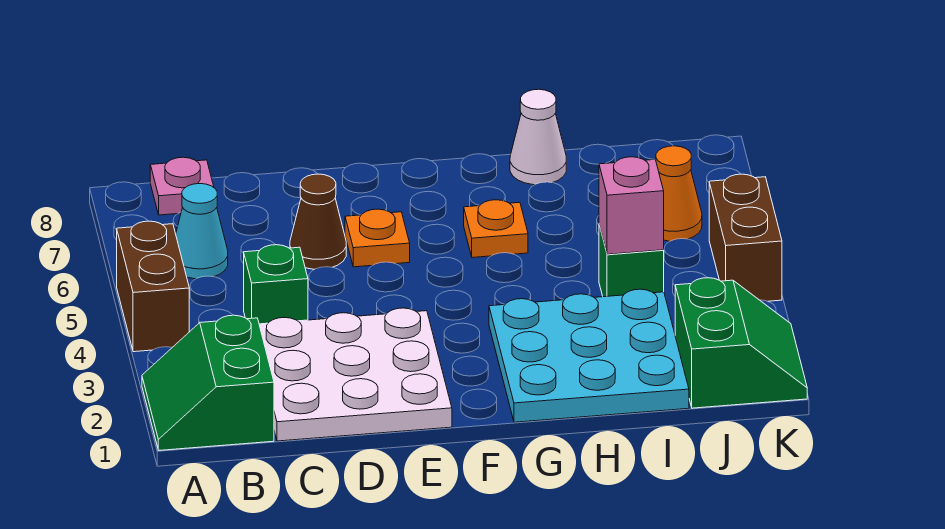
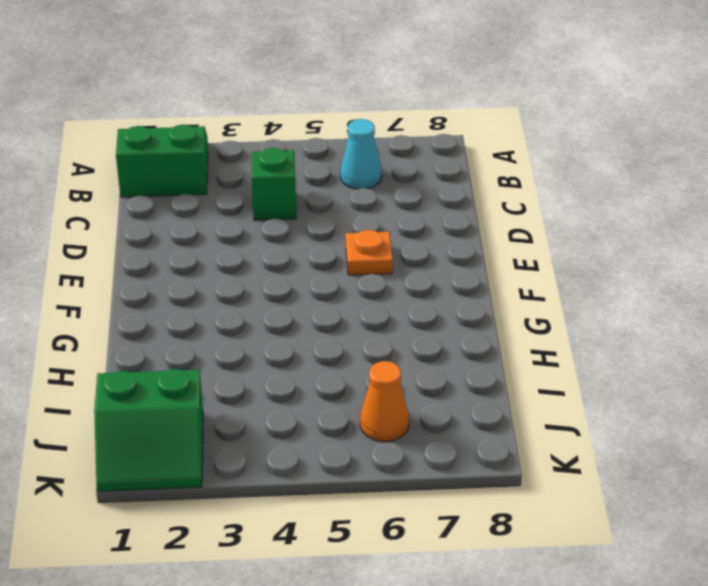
none -> brown brick A4:A5 level 1
none -> pink plate B8 level 1
none -> white plate C1:E3 level 1

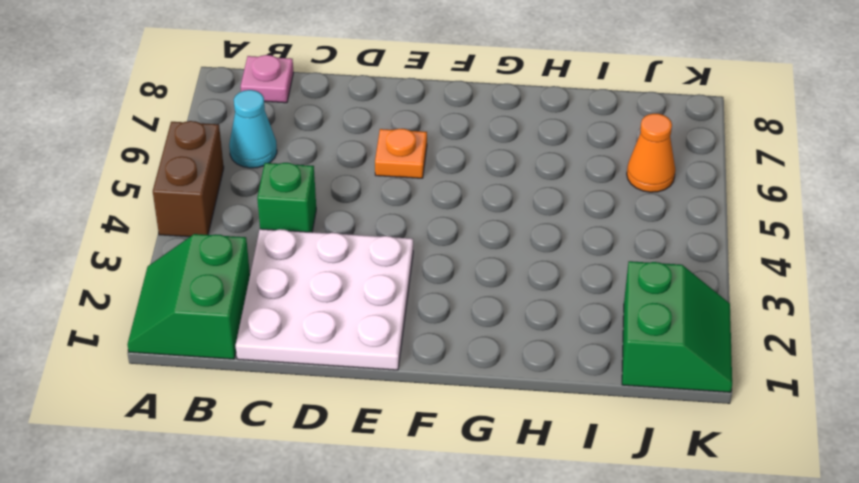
none -> brown cone D6 level 1
none -> cyan plate G1:I3 level 1
none -> orange plate G6 level 1

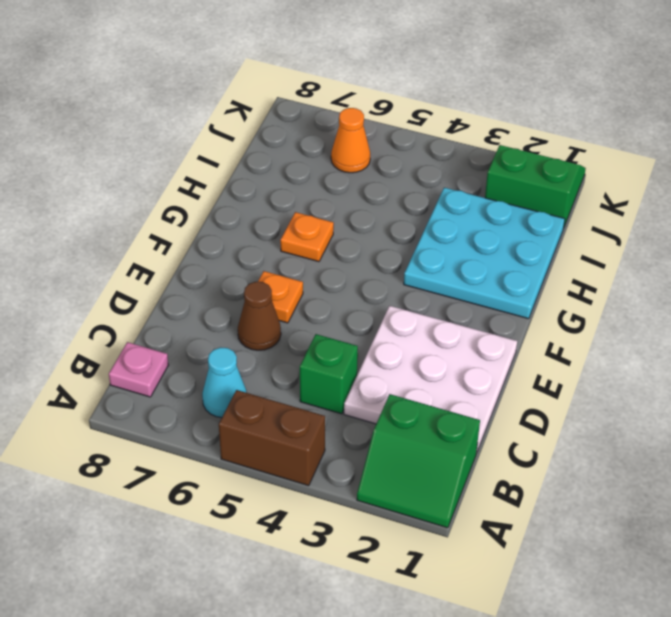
none -> white cone H8 level 1
none -> green brick I4 level 1
none -> brown brick K4:K5 level 1

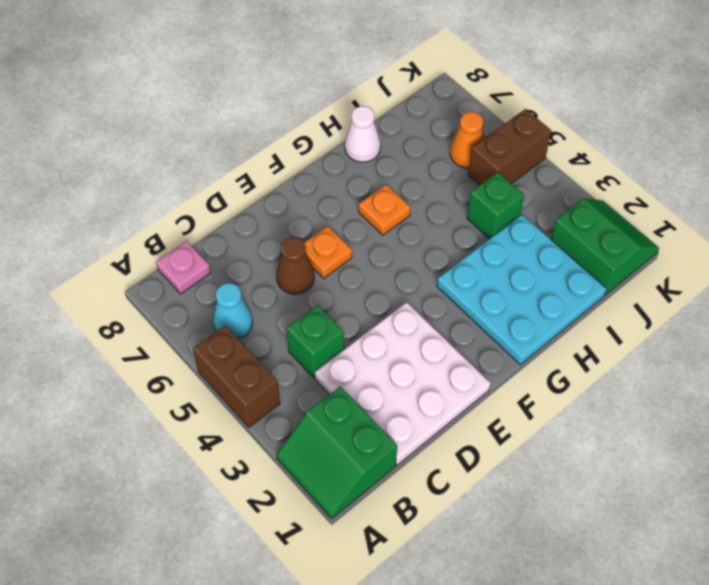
brown brick J5:K5 level 1 -> brown brick K4:K5 level 1
none -> pink brick I4 level 2

